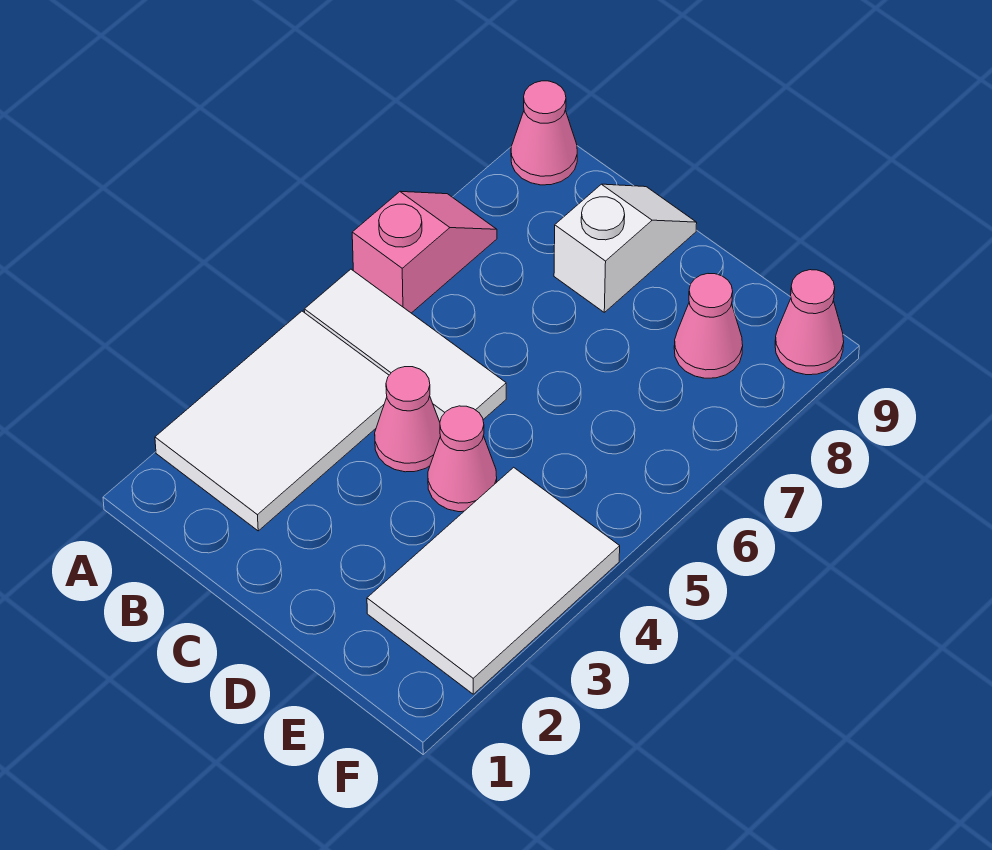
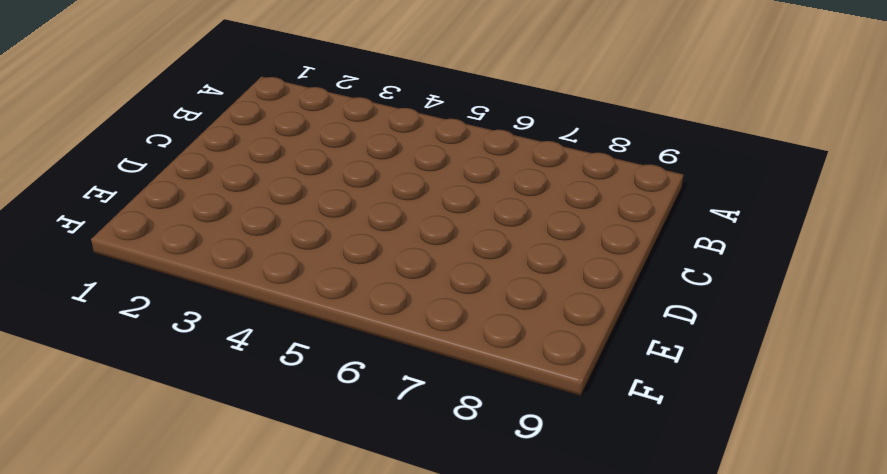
none -> white tile A2:B4 level 1
none -> white tile A5:C5 level 1

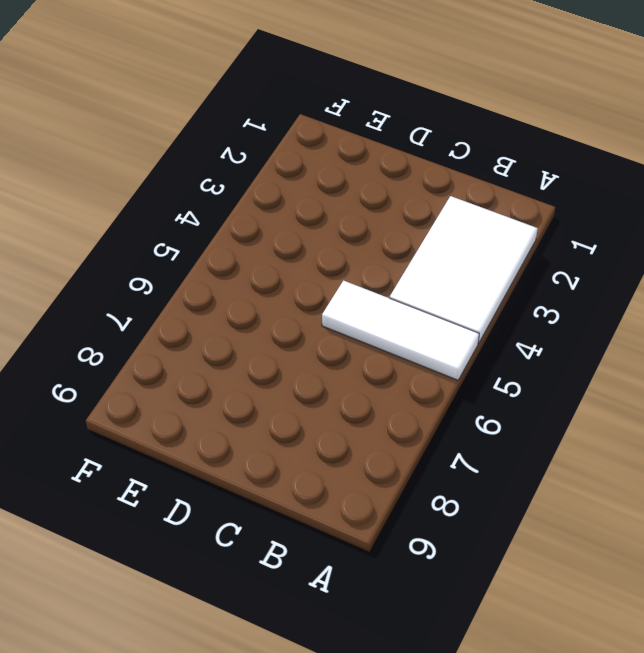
none -> pink slope A6:A7 level 1 top 6
none -> pink cone A9 level 1

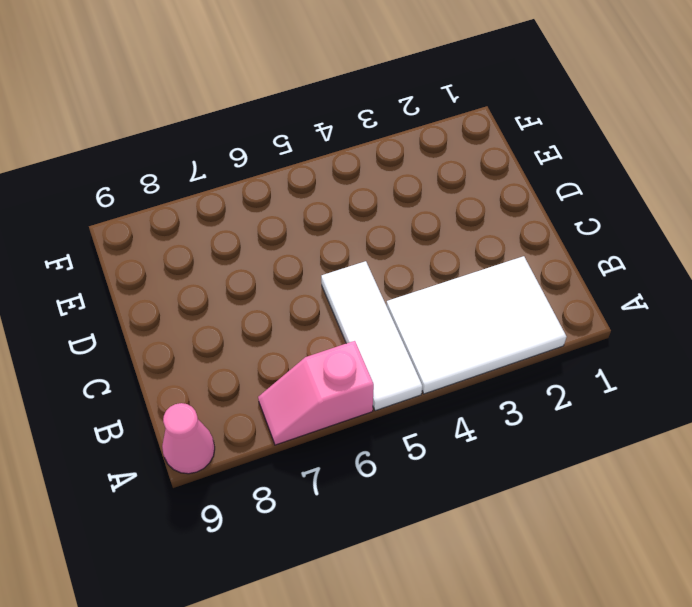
none -> pink cone C4 level 1
none -> white slope C8:C9 level 1 top 8

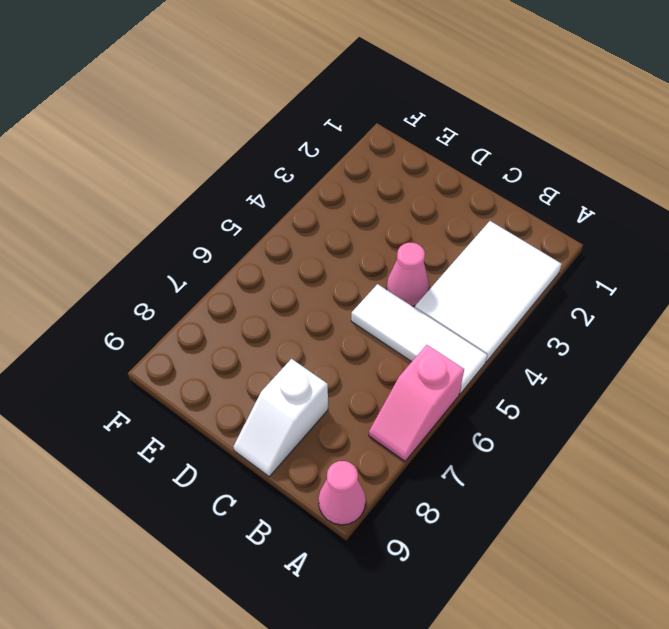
none -> pink cone D4 level 1
none -> white tile E2:F4 level 1

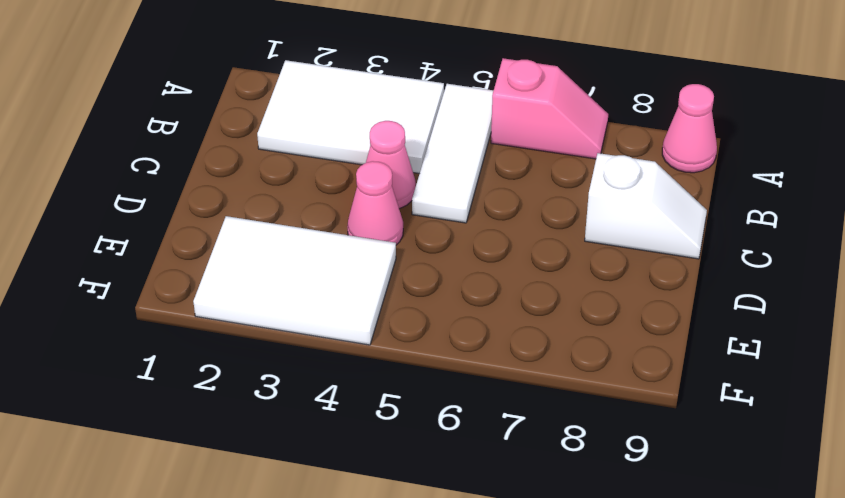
none -> pink cone E8 level 1
none -> pink cone F9 level 1

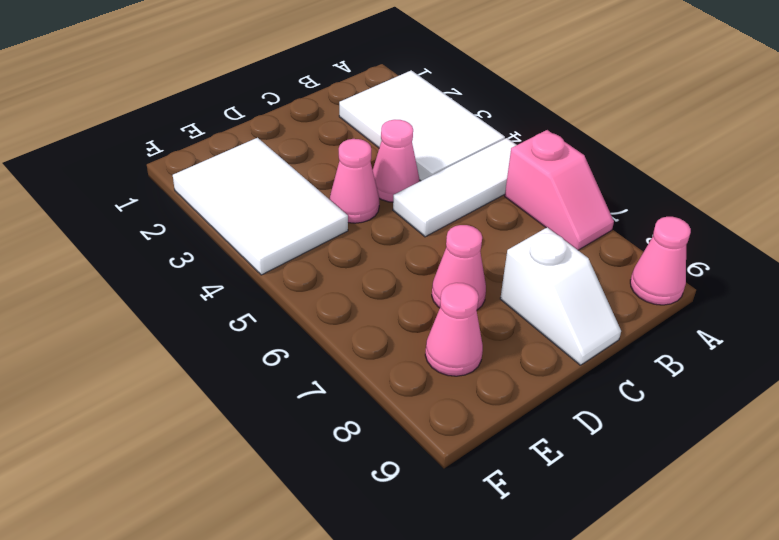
pink cone D7 level 1 -> pink cone F9 level 1

